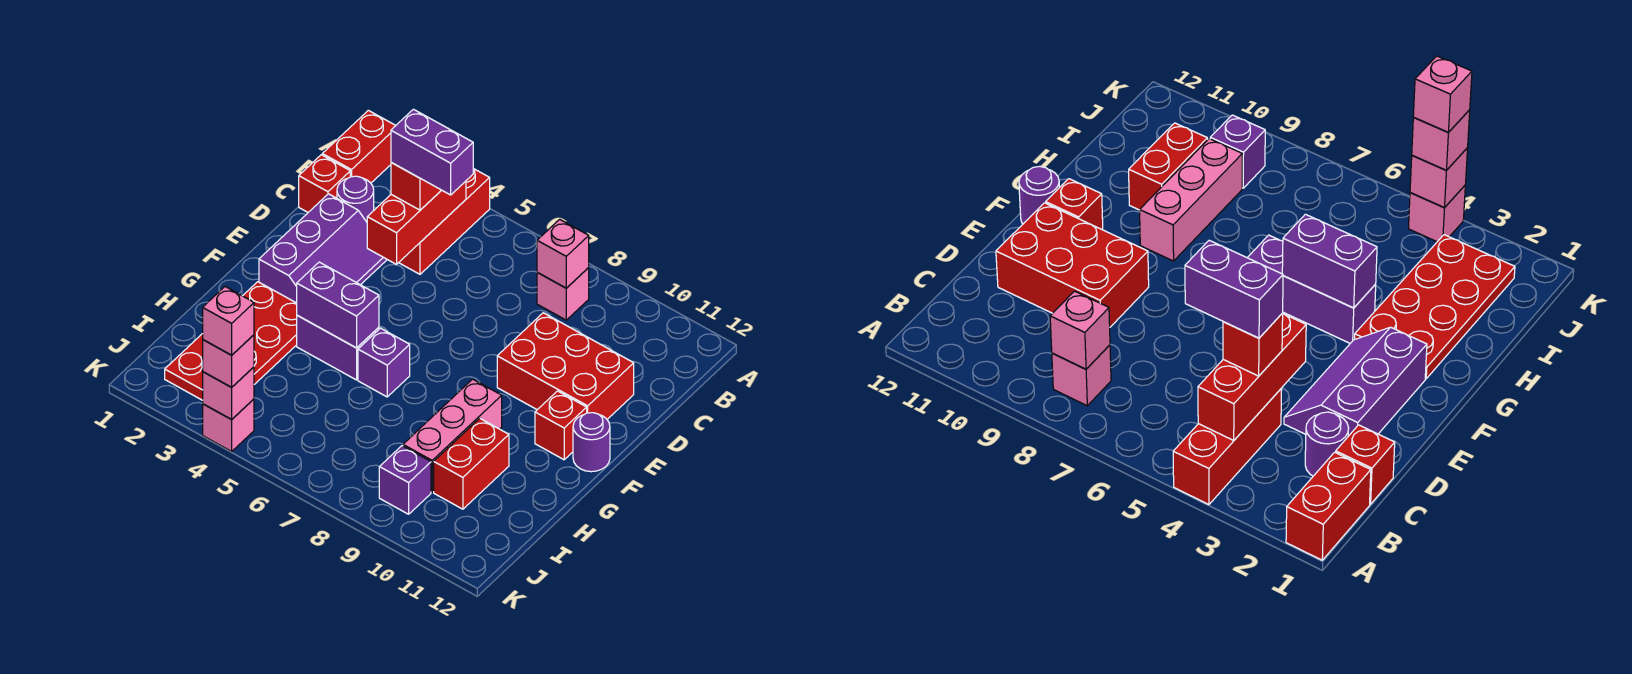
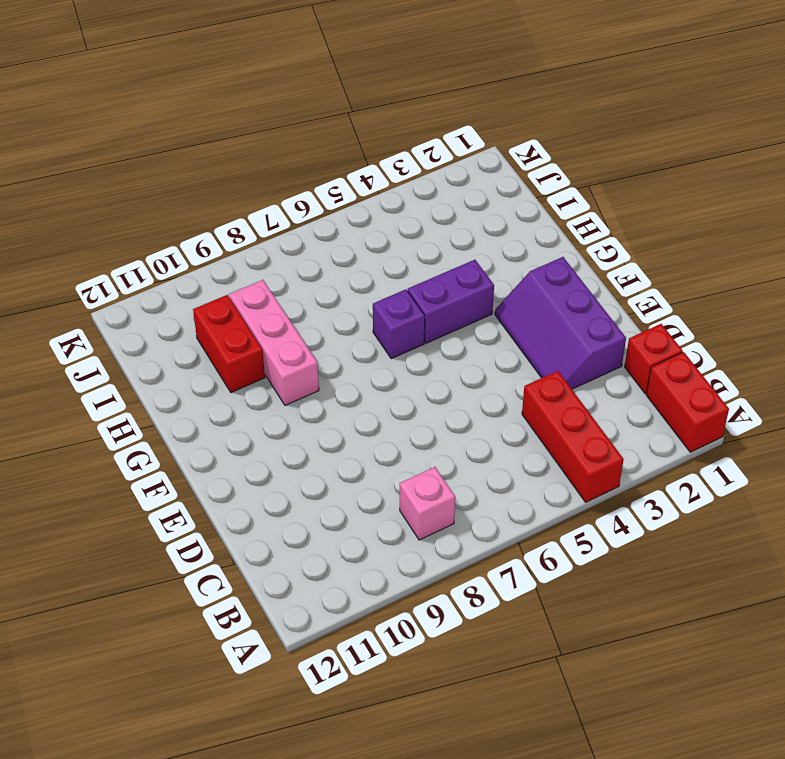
none -> purple round brick C2 level 1
none -> red brick D9:E11 level 1
none -> red brick F11 level 1

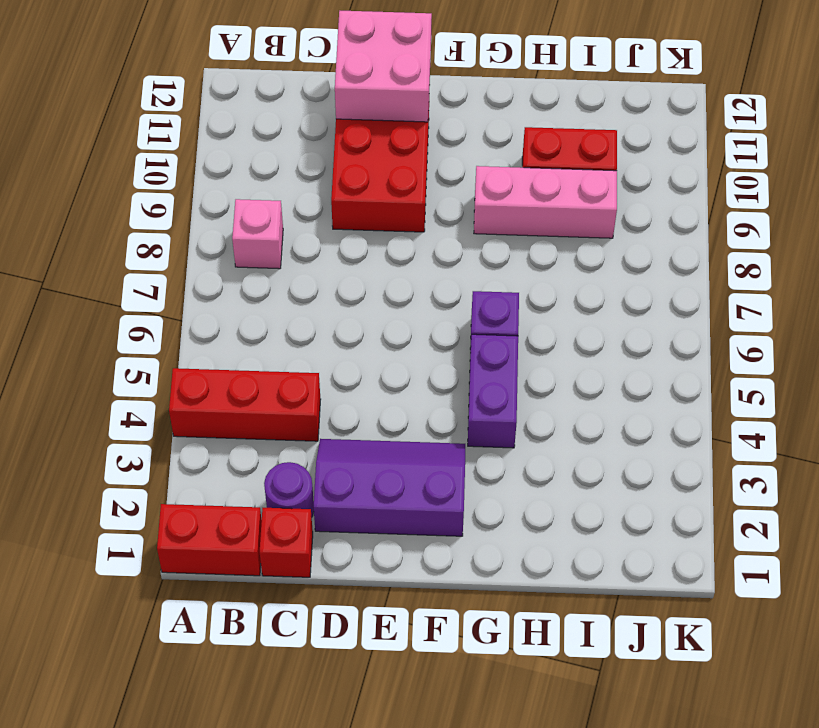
pink brick D11:E12 level 2 -> none
none -> red brick F11 level 1
none -> purple round brick F12 level 1
none -> red plate G2:J3 level 1

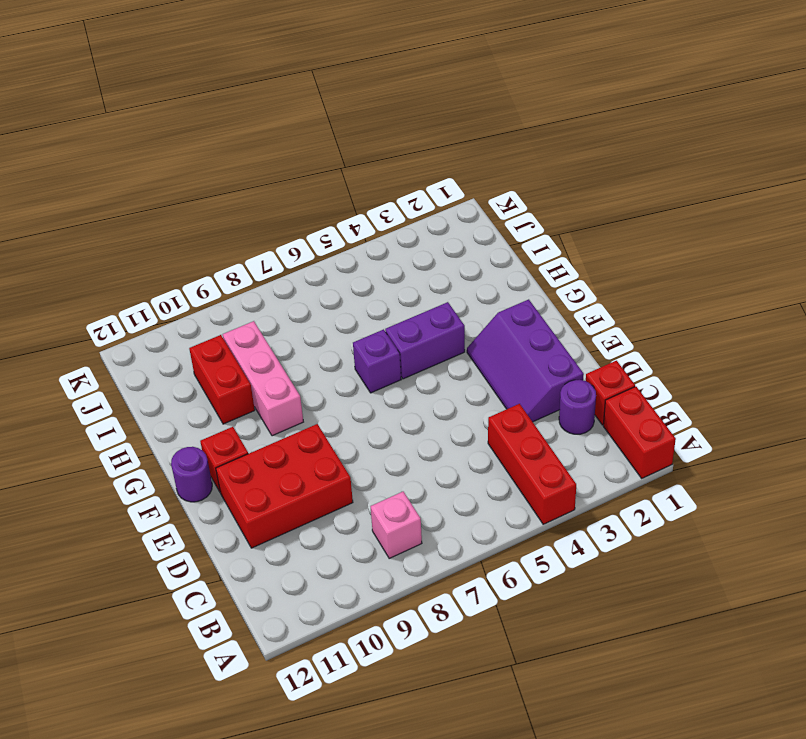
none -> red plate G2:J3 level 1
none -> purple brick J9 level 1
none -> pink brick K4 level 1

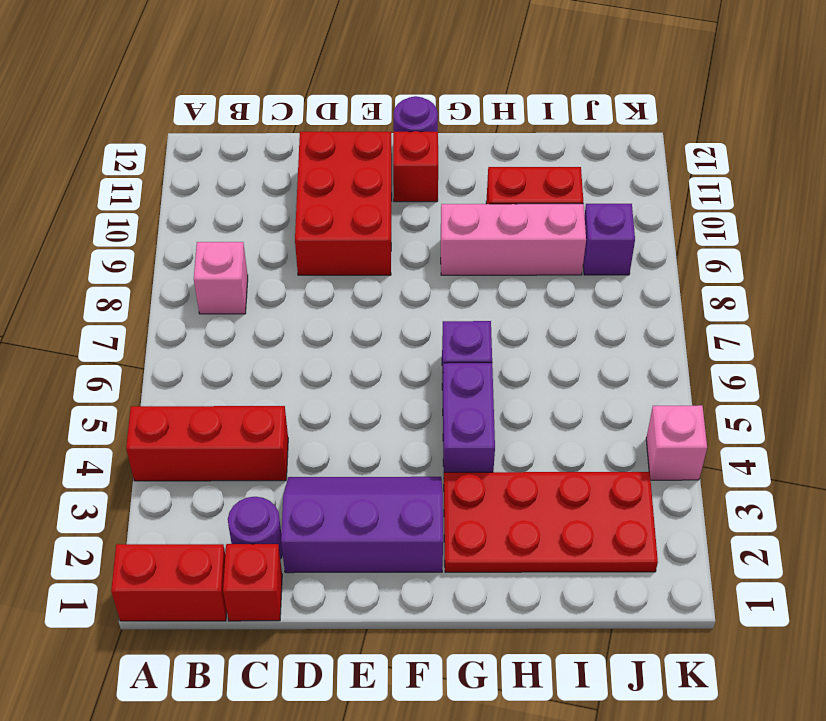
none -> red brick B4:D4 level 2
none -> pink brick B8 level 2
none -> purple brick G4:G5 level 2

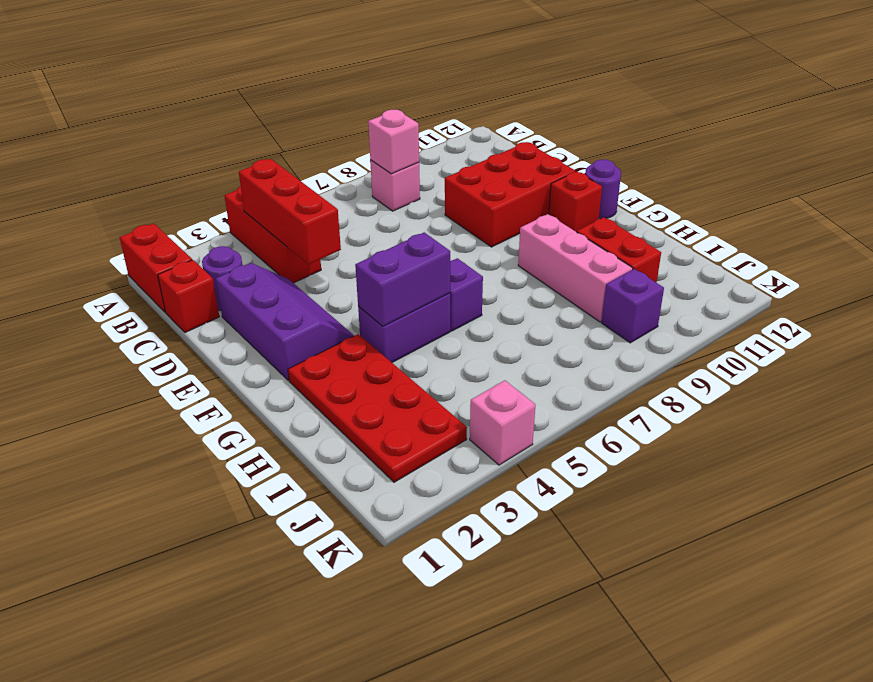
none -> pink brick K4 level 2
none -> red brick C4 level 3
none -> pink brick K4 level 3

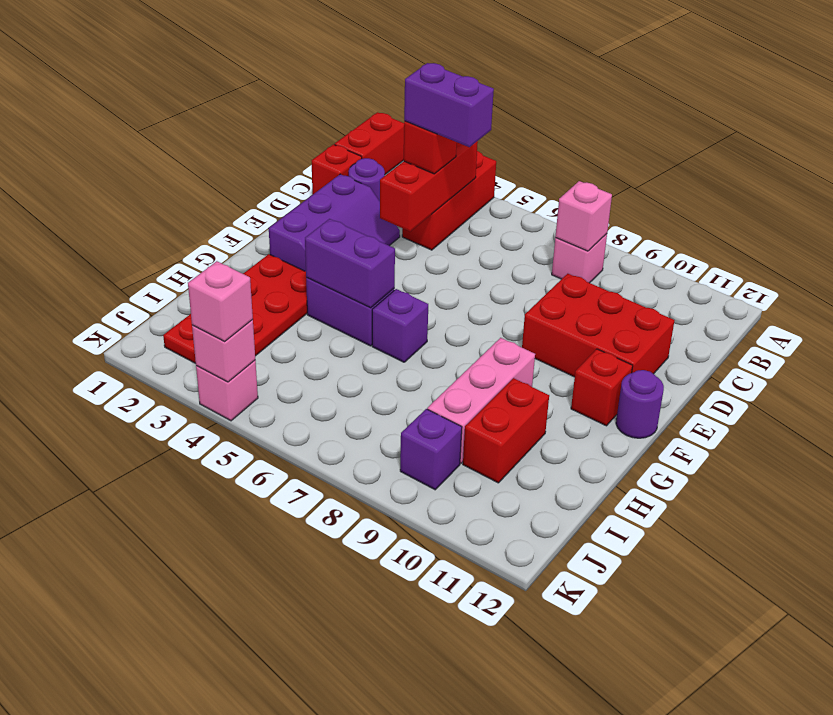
none -> pink brick K4 level 4

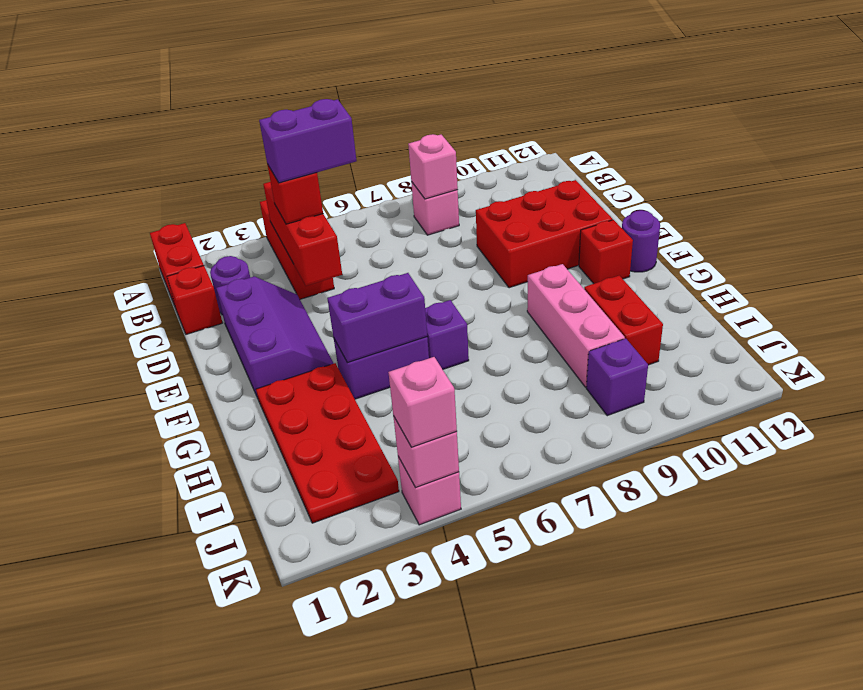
none -> pink brick K4 level 4

